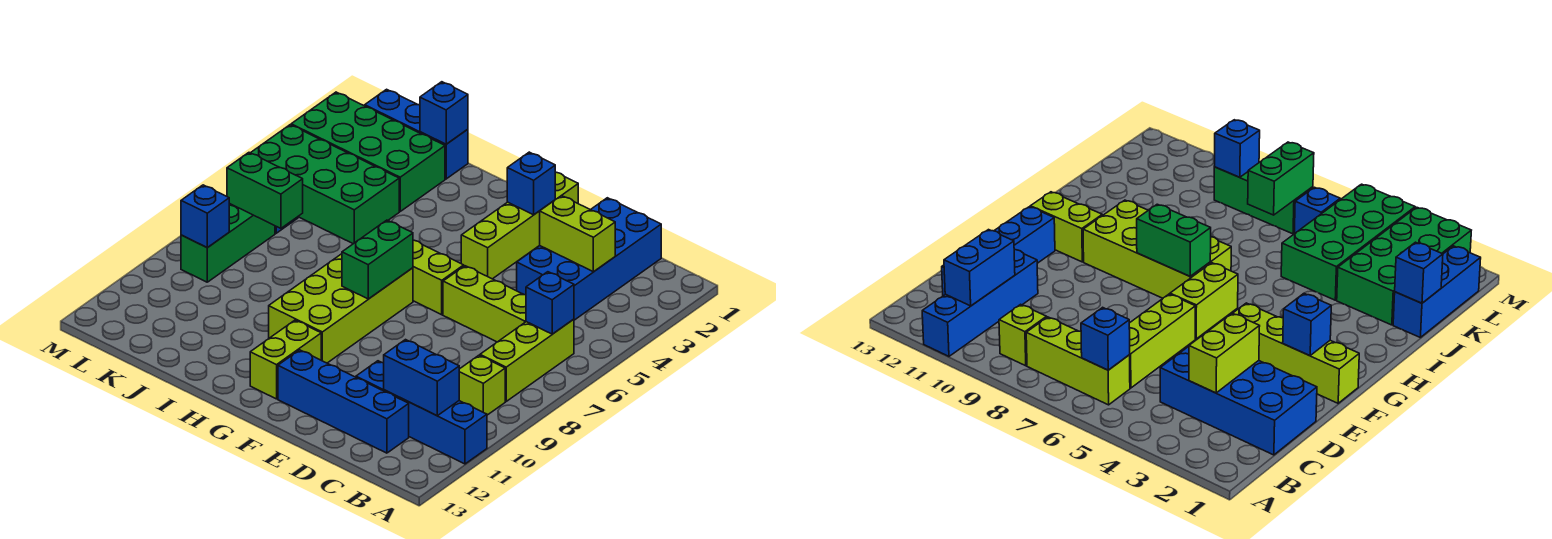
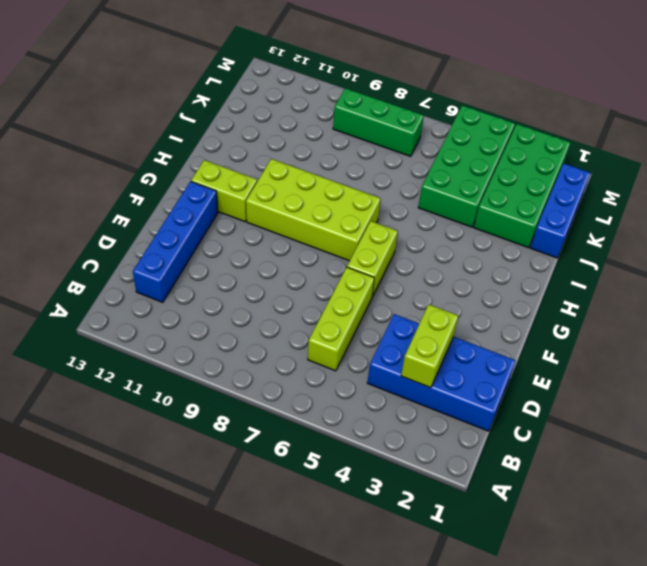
none -> blue brick A11:D11 level 1
none -> lime brick B6:B8 level 1
none -> lime brick B9 level 1

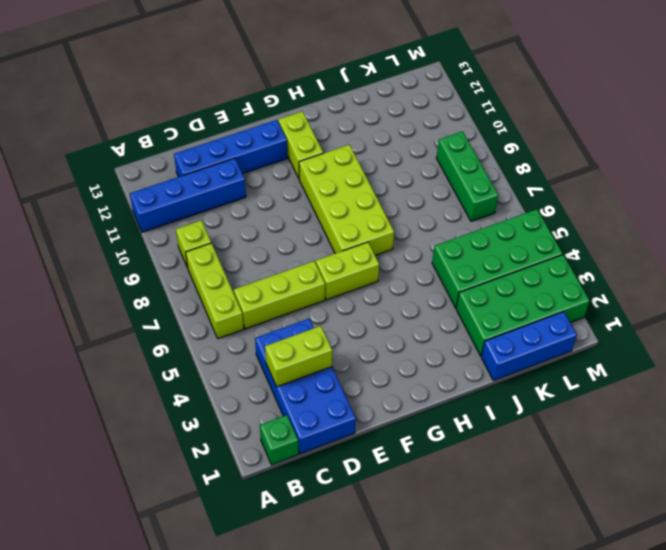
green brick B1 level 1 -> none
none -> lime brick F1:F4 level 1
none -> blue brick L6 level 1
none -> blue brick B6 level 2

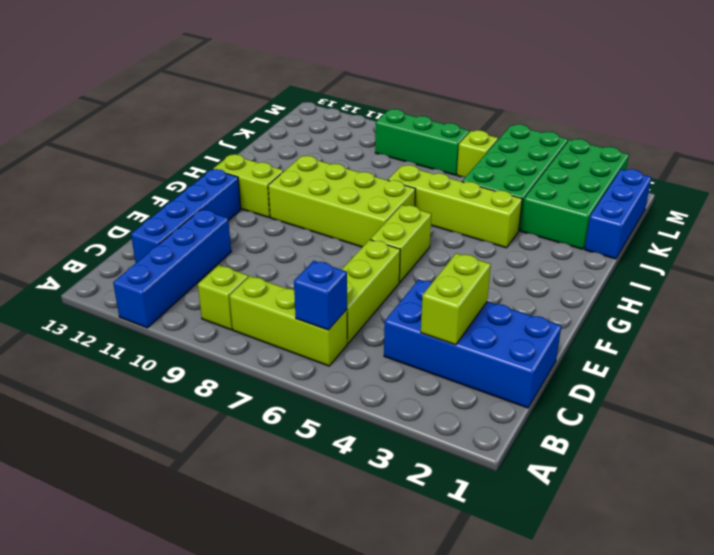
lime brick I4:I7 level 1 -> lime brick F1:F4 level 1
lime brick L6 level 1 -> blue brick L6 level 1
none -> blue brick B11:C11 level 2
none -> blue brick F2 level 2
none -> green brick G7:G8 level 2

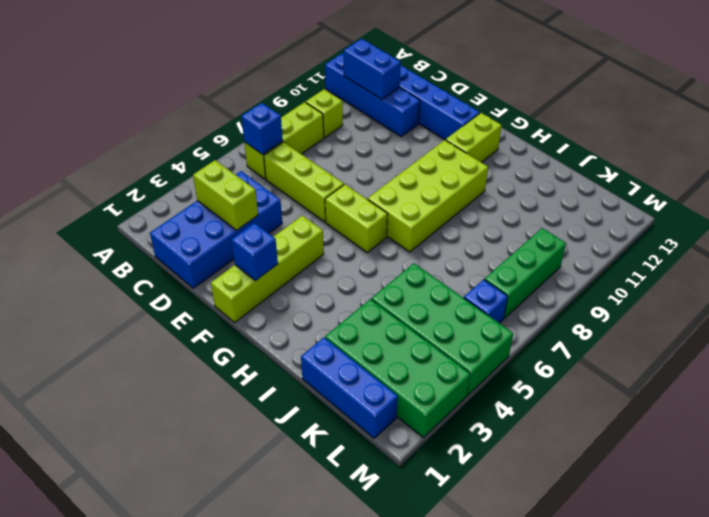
none -> green brick G7:G8 level 2
none -> blue brick J1 level 2
none -> green brick K7:L7 level 2

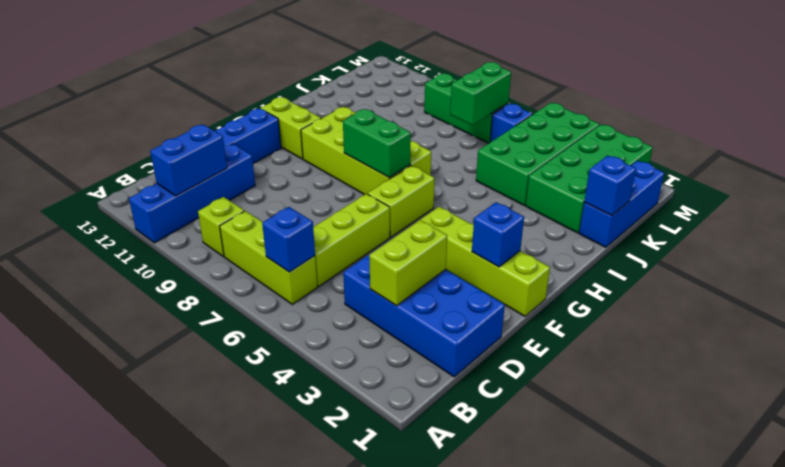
none -> blue brick L9 level 2

